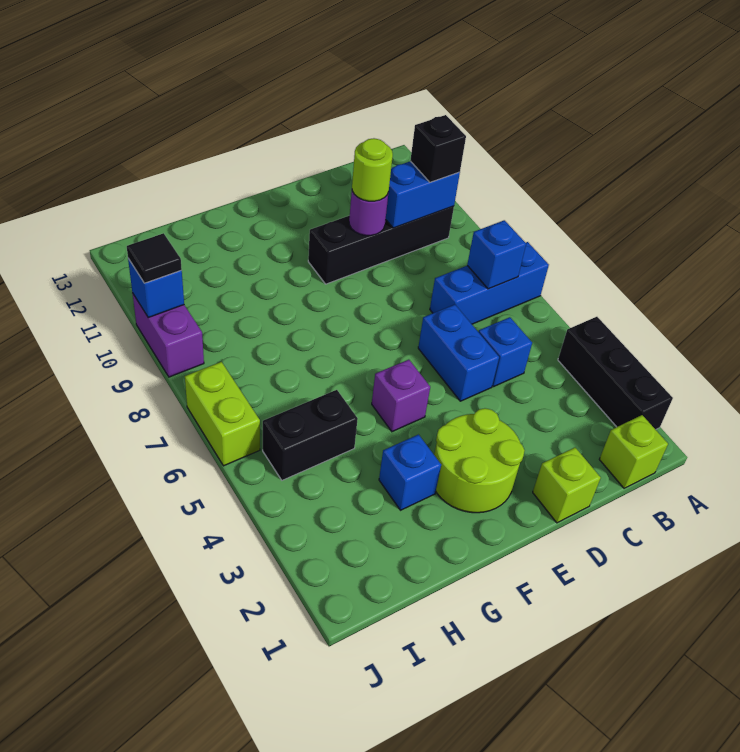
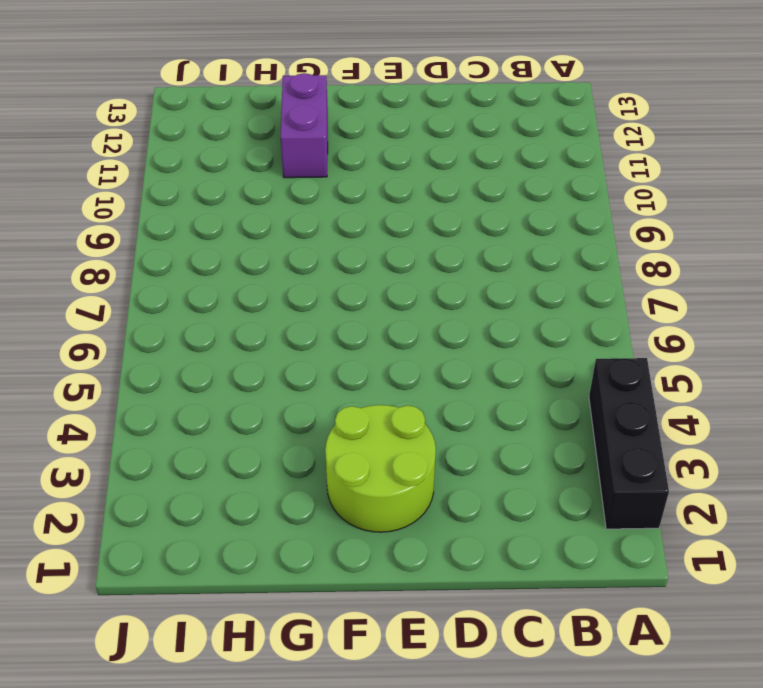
purple brick G11:G12 level 1 -> purple brick J9:J10 level 1
none -> blue brick A7:C7 level 1
none -> lime brick B1 level 1
none -> black brick B10:E10 level 1

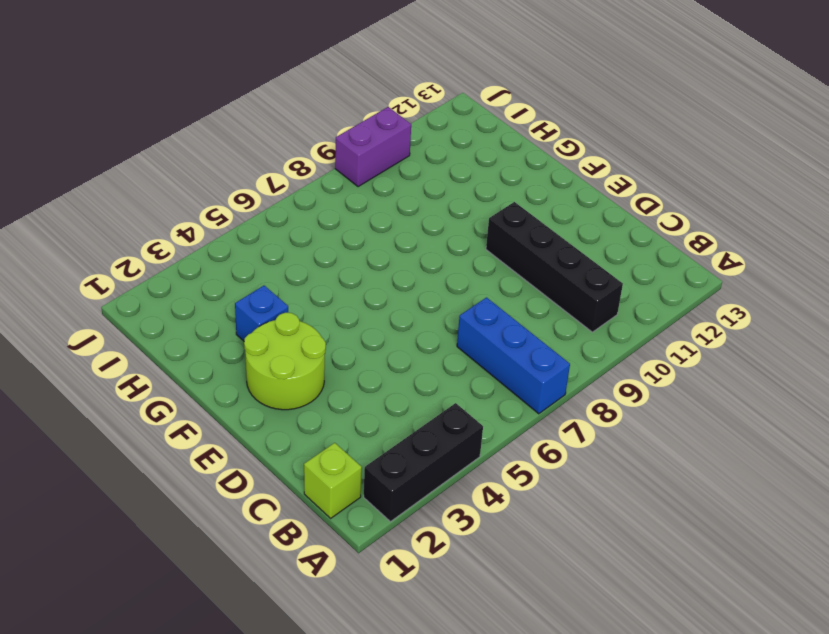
none -> blue brick C5 level 1
none -> lime brick D1 level 1
none -> blue brick D5:D6 level 1

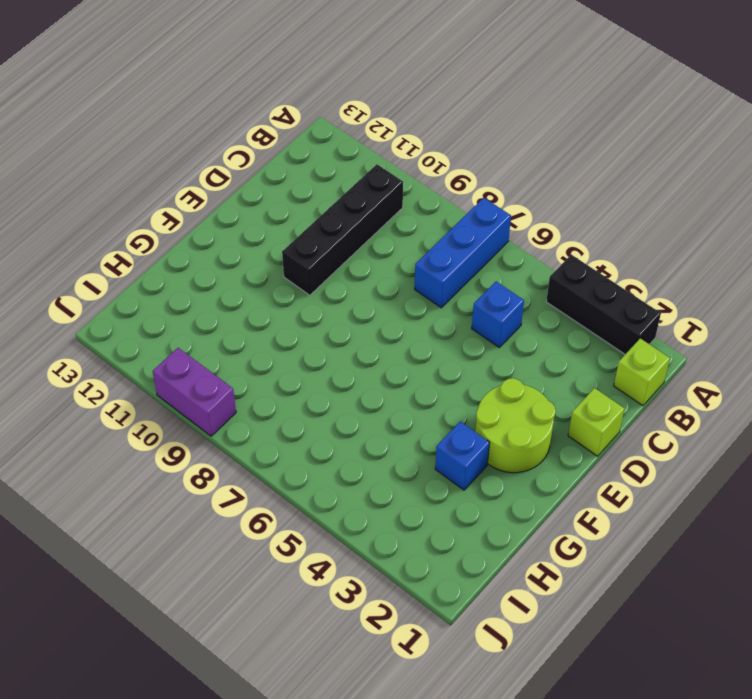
none -> blue brick D5:D6 level 1
none -> purple brick F5 level 1
none -> black brick H5:I5 level 1

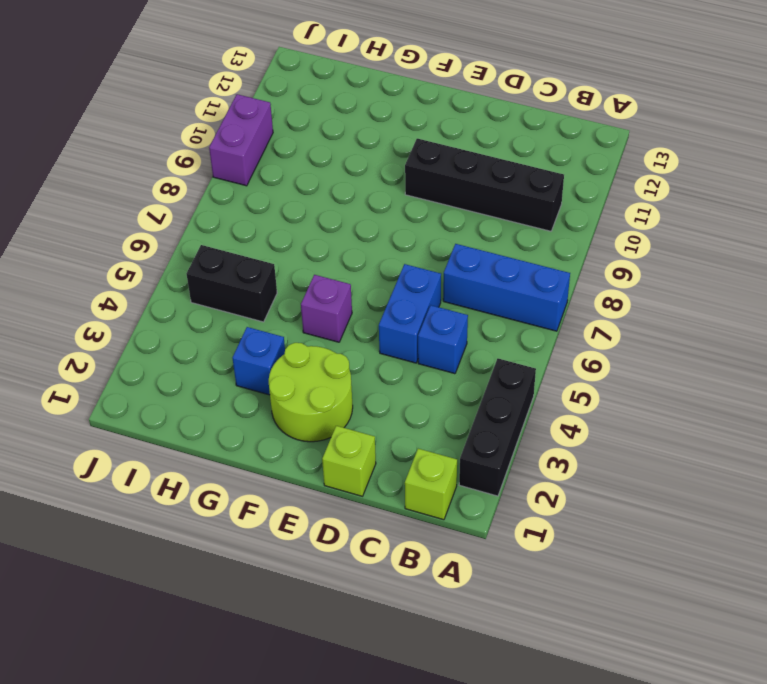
none -> lime brick J6:J7 level 1
none -> blue brick B7 level 2
none -> blue brick B10:C10 level 2

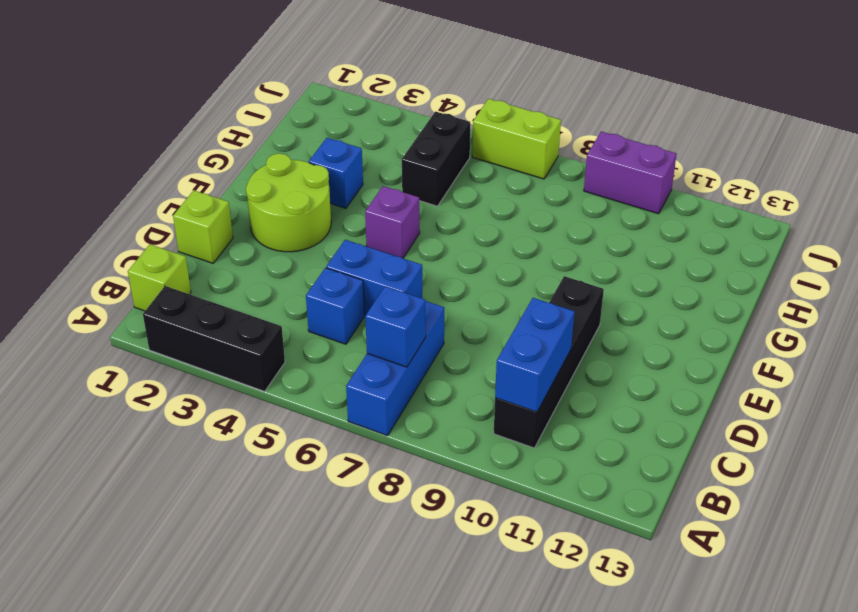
none -> purple round brick D10 level 2
none -> blue brick J10 level 2
none -> black brick B10 level 3

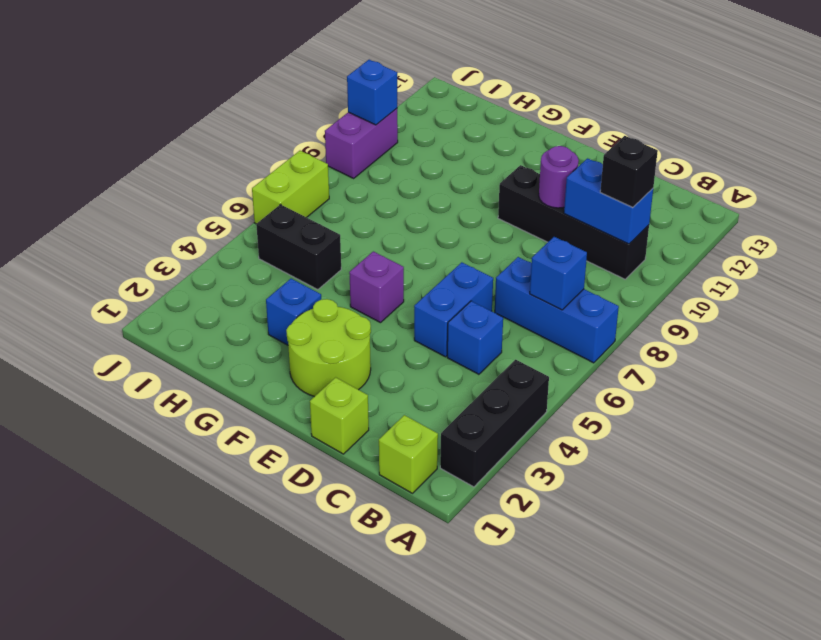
none -> lime round brick D10 level 3
none -> black tile J10 level 3

